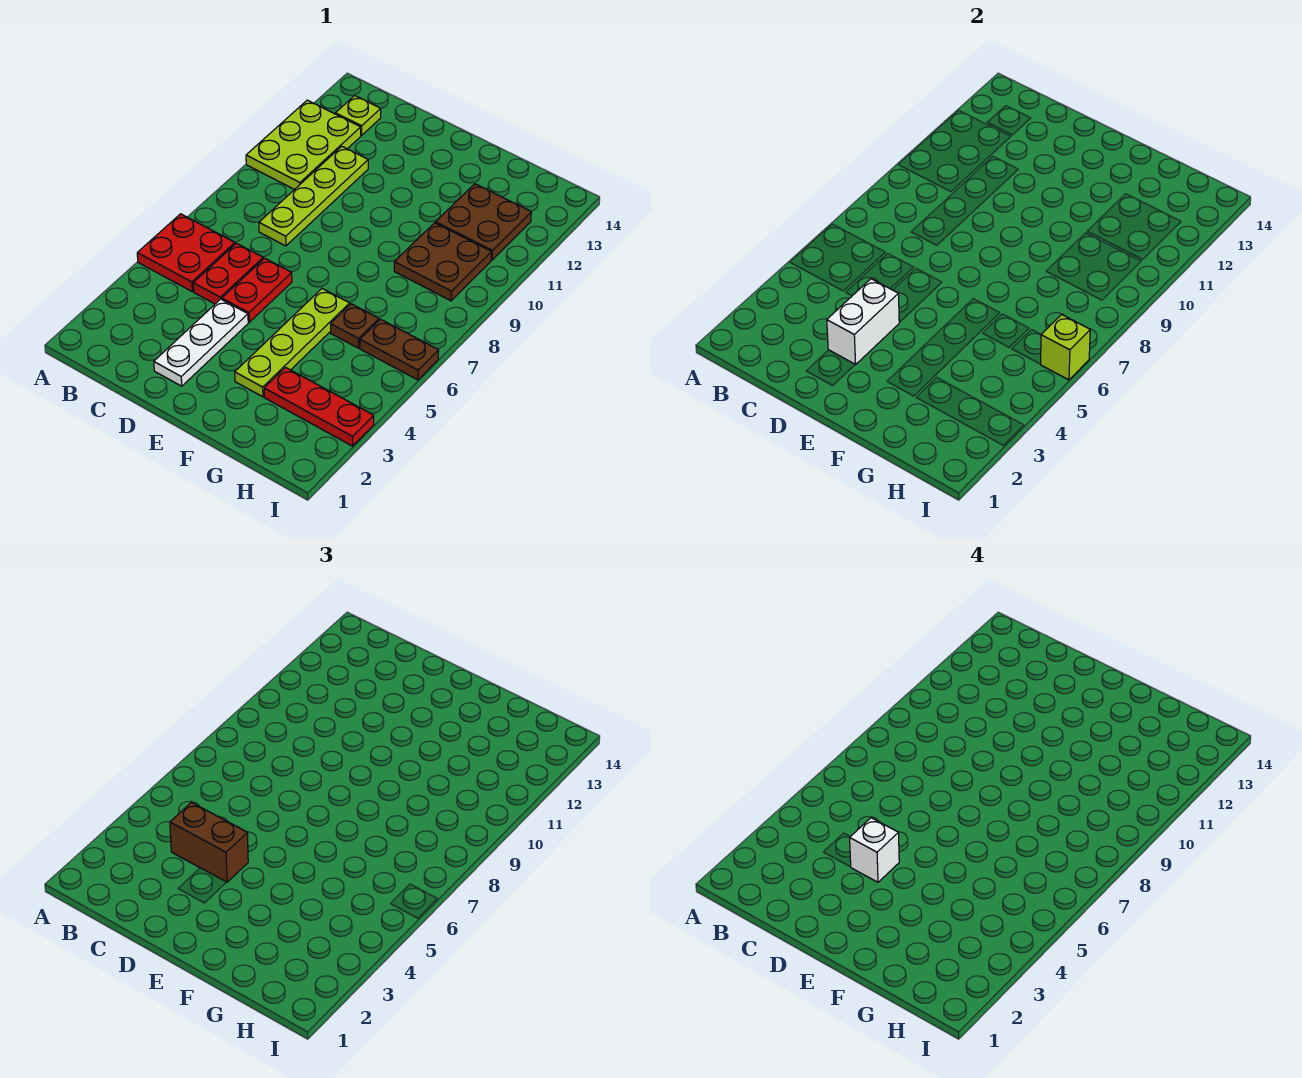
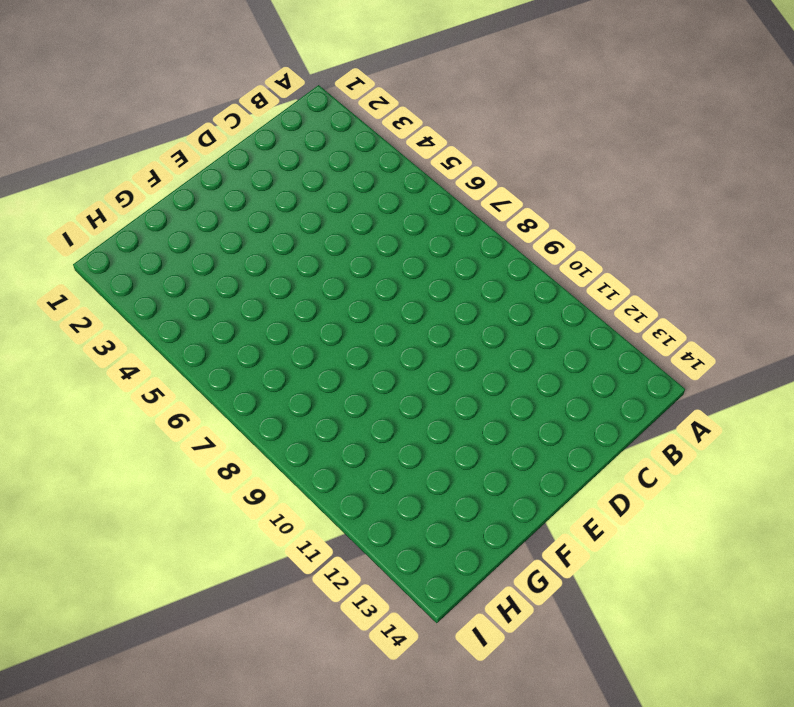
none -> red plate A5:B6 level 1
none -> lime plate A10:B12 level 1
none -> lime plate B13 level 1

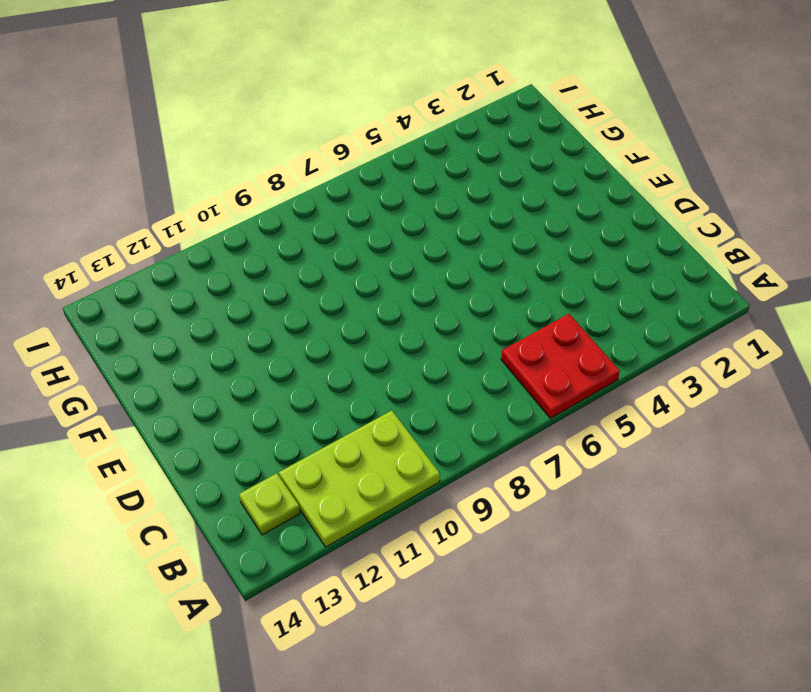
none -> red plate C5:C6 level 1
none -> lime plate C8:C11 level 1
none -> white plate D2:D4 level 1

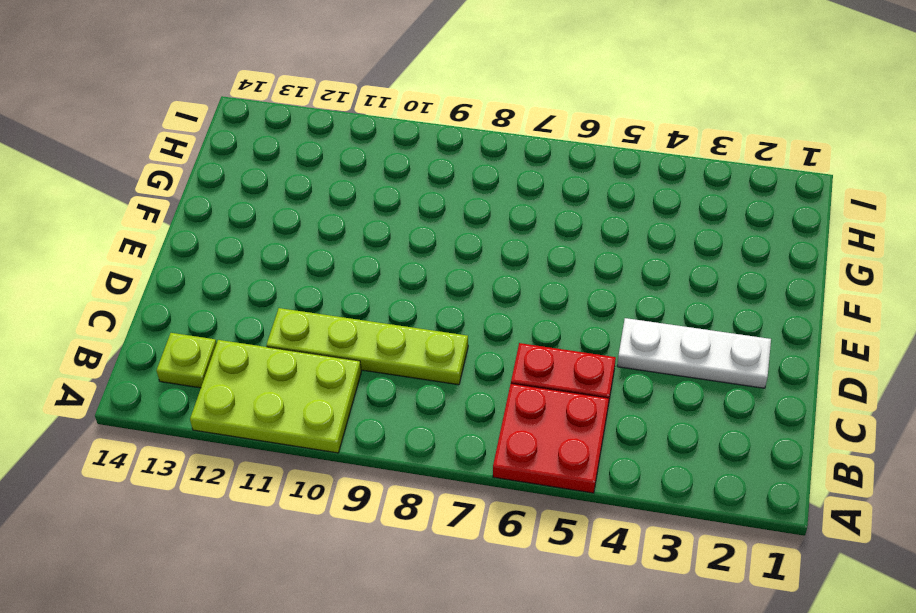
none -> red plate D5:D6 level 1
none -> lime plate F3:F6 level 1
none -> red plate G3:I3 level 1

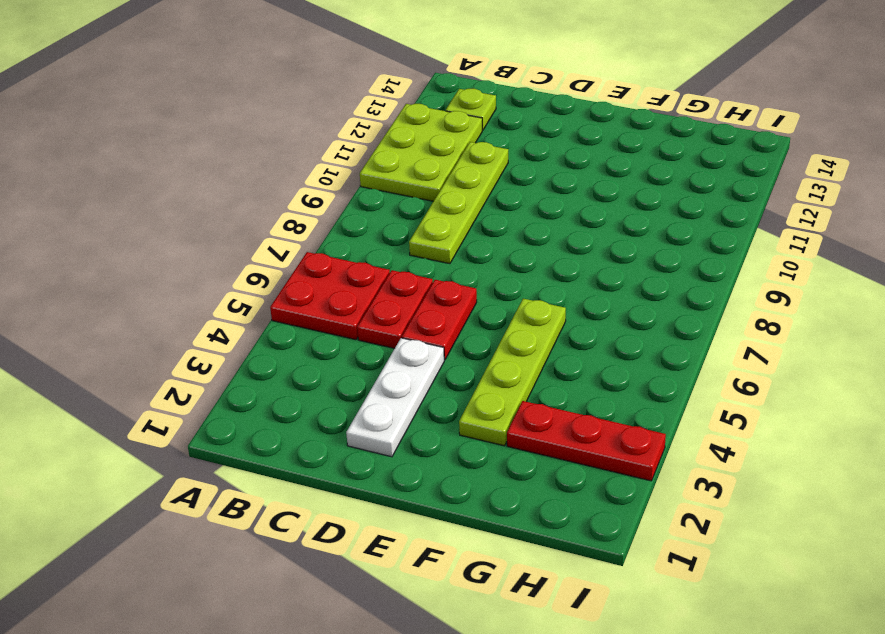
none -> brown plate G6 level 1
none -> brown plate G9:H10 level 1
none -> brown plate G11:H12 level 1

